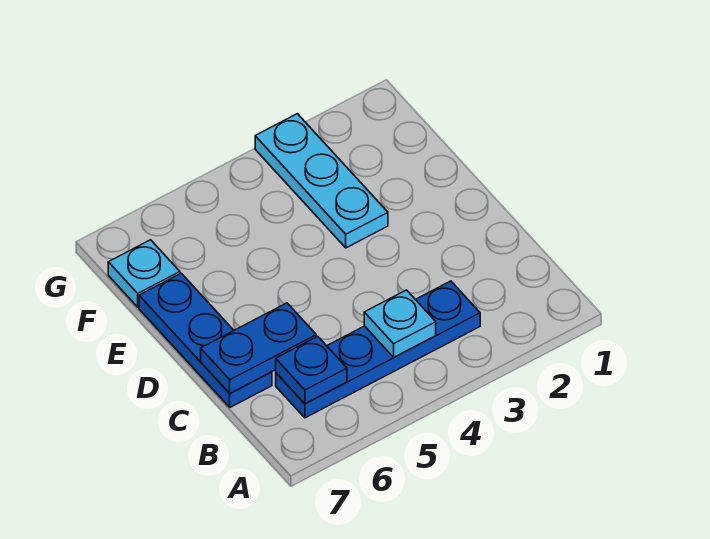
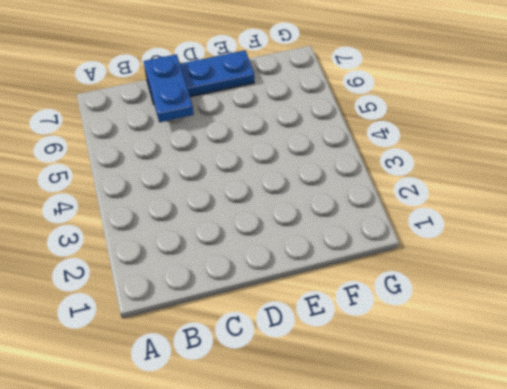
none -> blue plate B3:B6 level 1
none -> cyan plate E3:G3 level 1

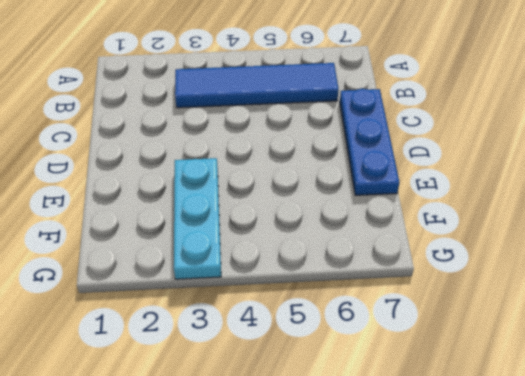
blue tile B3:B6 level 1 -> blue plate B3:B6 level 1
none -> cyan plate F7 level 1
none -> cyan plate B4 level 2

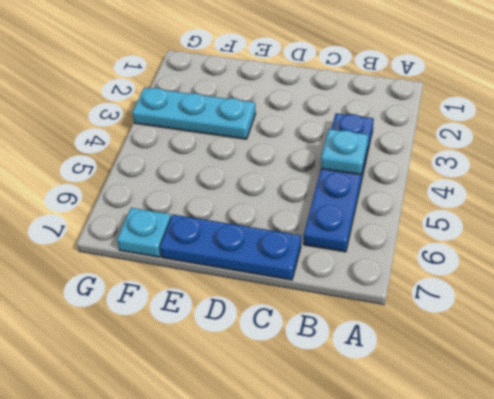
none -> blue plate B6 level 2
none -> blue plate C6:C7 level 2

